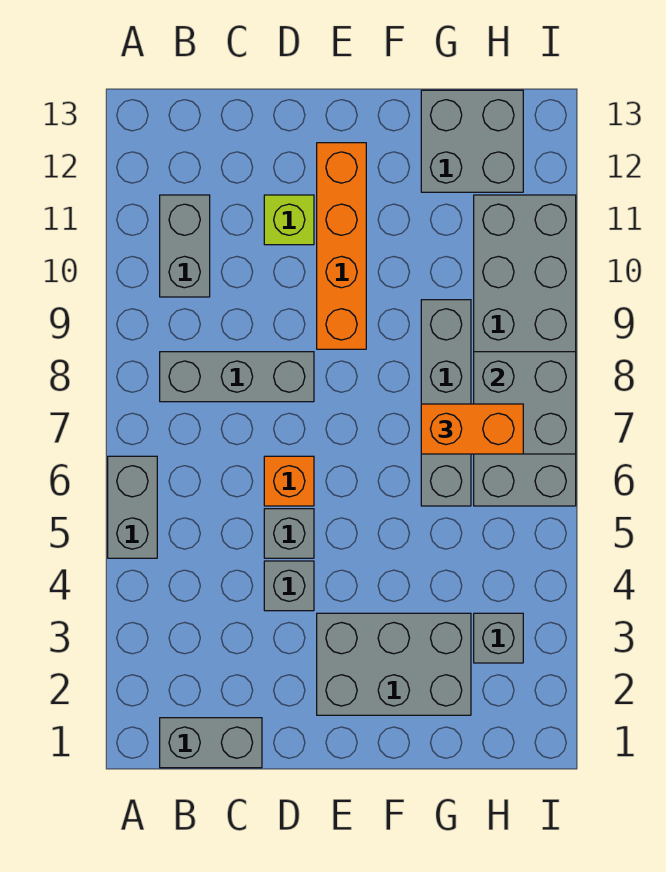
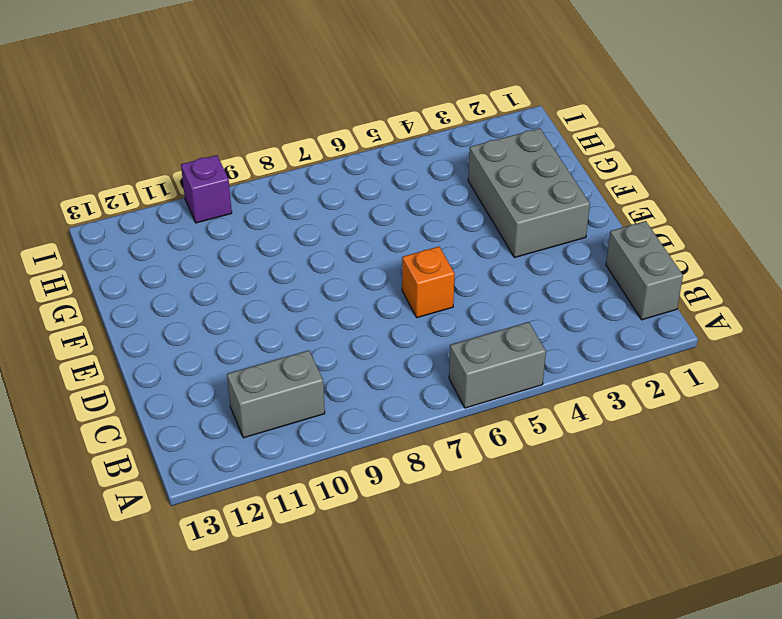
purple brick I10 level 1 -> grey brick H6:I11 level 1
none -> grey brick B8:D8 level 1
none -> grey brick D4 level 1
none -> grey brick D5 level 1

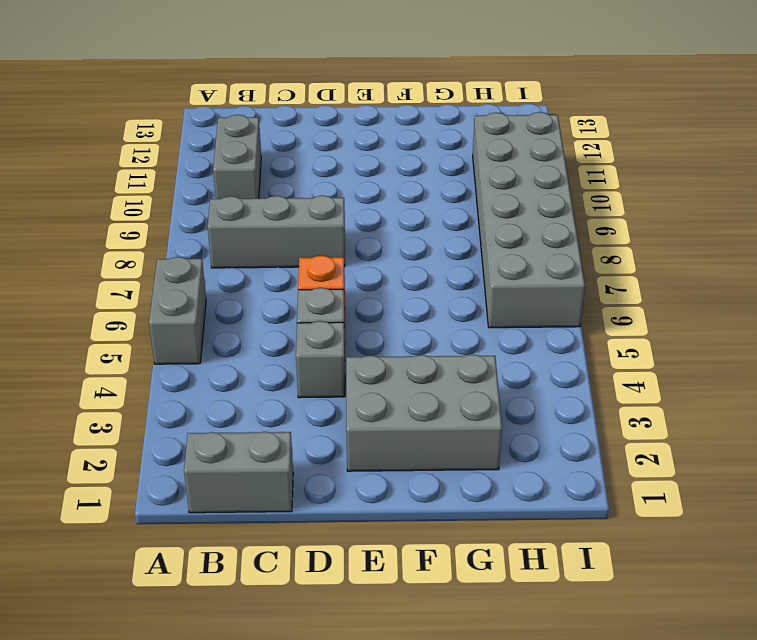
none -> lime brick D11 level 1
none -> orange brick E9:E12 level 1
none -> grey brick G6:G9 level 1

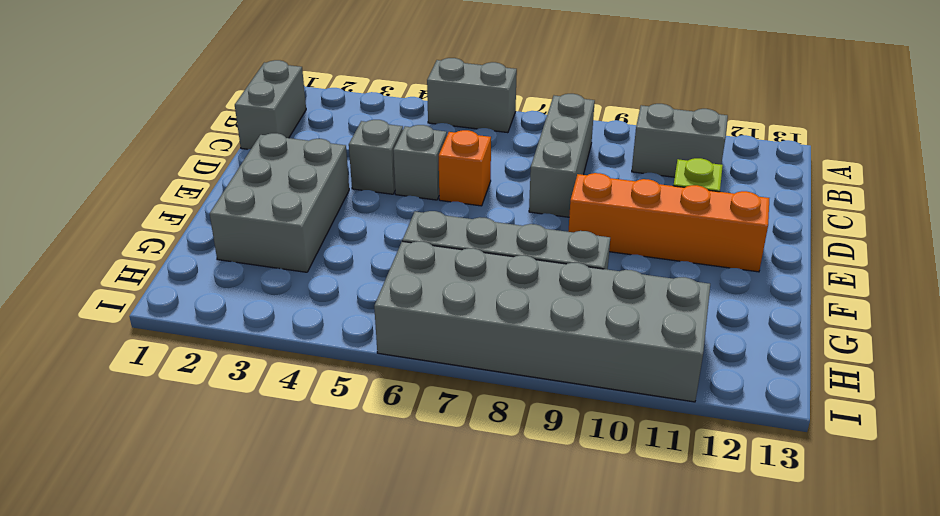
none -> grey brick G12:H13 level 1
none -> grey brick H3 level 1
none -> grey brick H7:I8 level 2

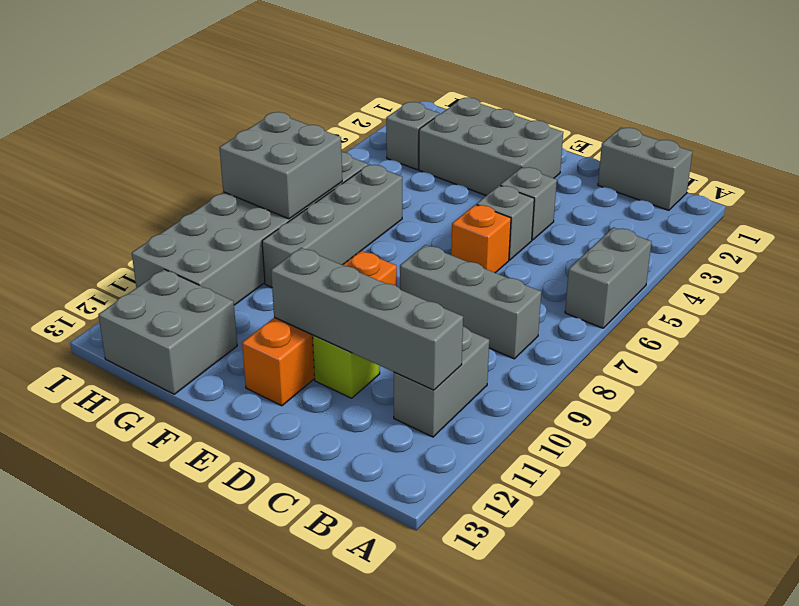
grey brick B11:E11 level 2 -> none
none -> orange brick G7:H7 level 3

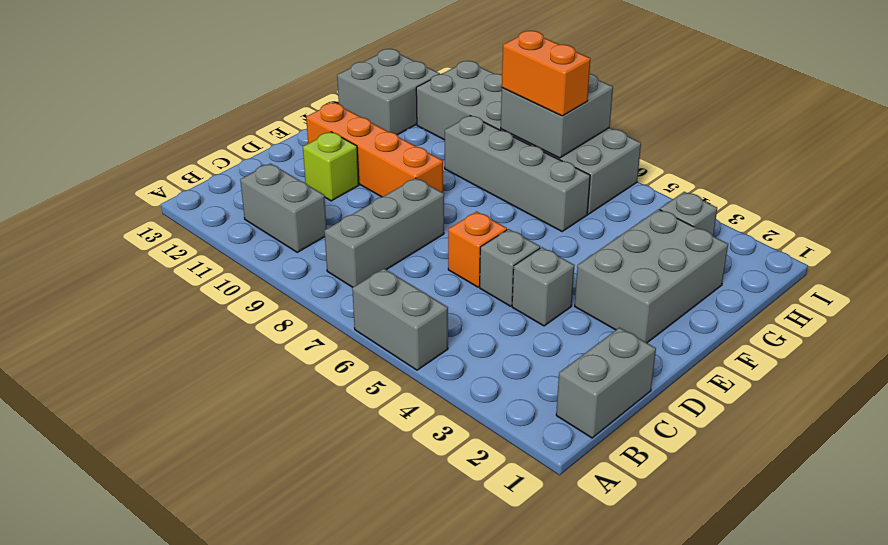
orange brick H7:H8 level 3 -> orange brick G7:H7 level 3

